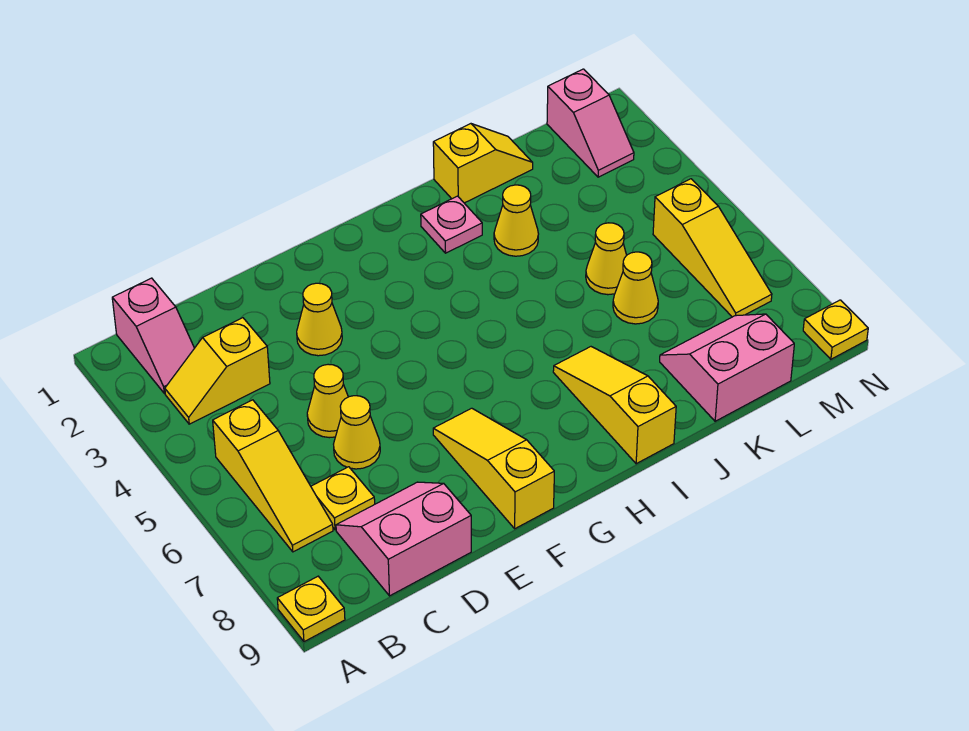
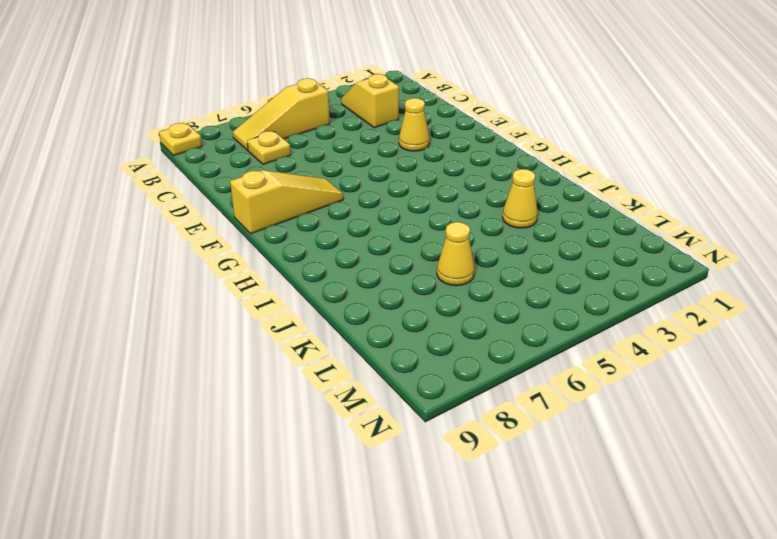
none -> pink slope B1:B2 level 1 top 1
none -> pink slope C8:D9 level 1 top 9
none -> yellow cone D5 level 1

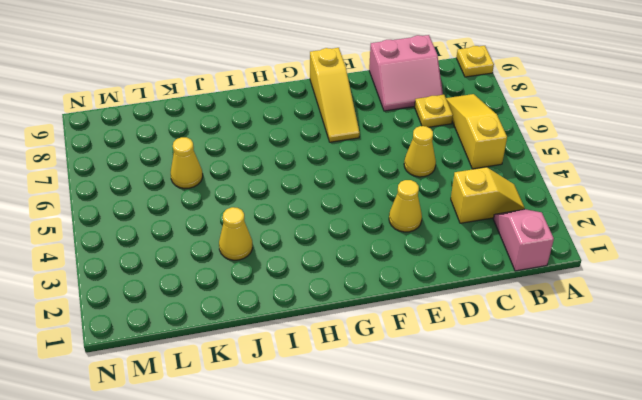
none -> yellow cone D6 level 1
none -> pink plate I2 level 1
none -> yellow slope I7:I9 level 1 top 9

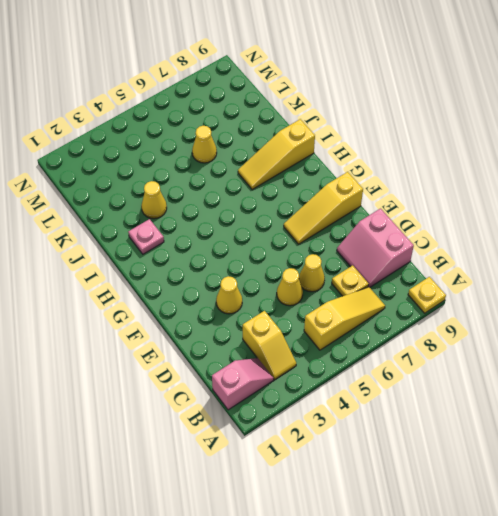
none -> yellow slope J1:K1 level 1 top J
none -> yellow cone K5 level 1
none -> pink slope K8:L9 level 1 top 9

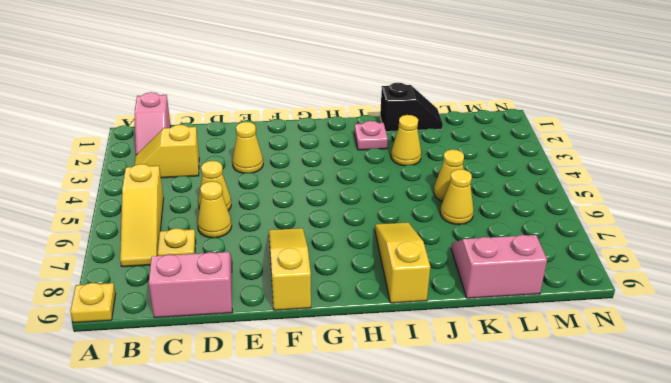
black slope J1:K1 level 1 top J -> yellow slope J1:K1 level 1 top J
none -> pink slope M1:M2 level 1 top 1
none -> yellow slope M5:M7 level 1 top 5
none -> yellow plate N9 level 1

